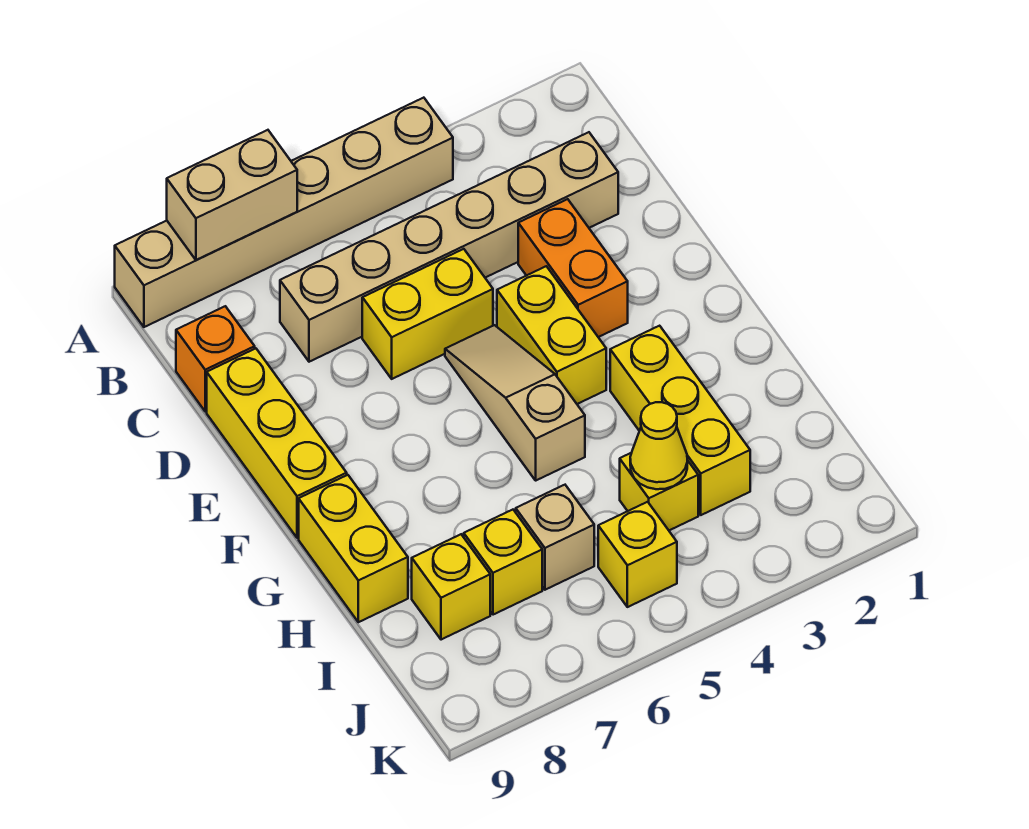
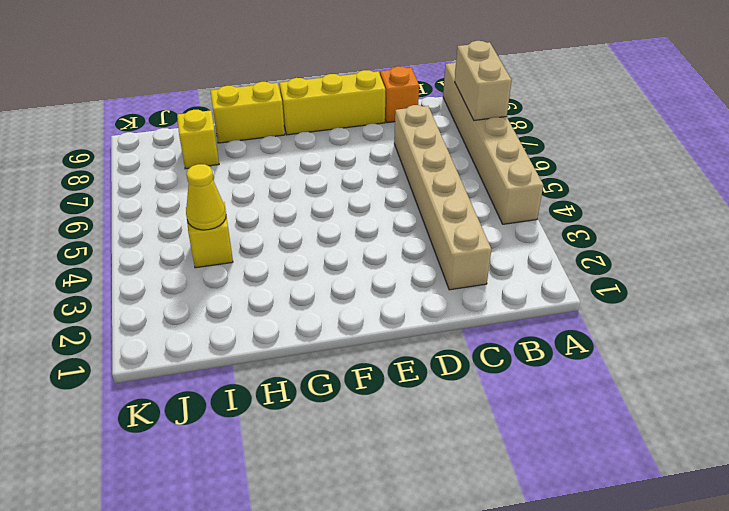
none -> orange brick D3:E3 level 1
none -> yellow brick D5:D6 level 1
none -> yellow brick E4:F4 level 1

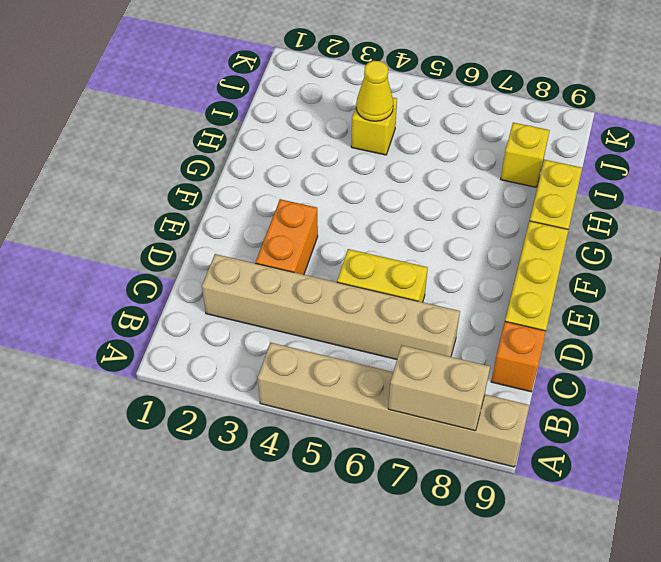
none -> yellow brick E4:F4 level 1
none -> tan slope E5:G5 level 1 top G
none -> yellow brick G3:I3 level 1

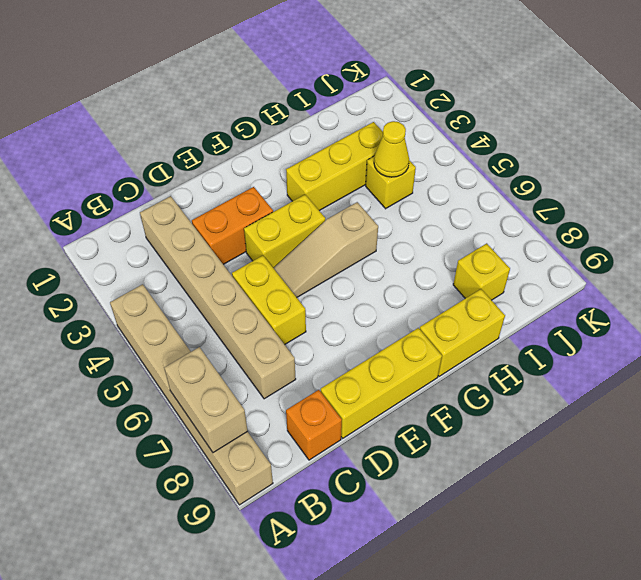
none -> tan brick I6 level 1
none -> yellow brick I7 level 1
none -> yellow brick J5 level 1

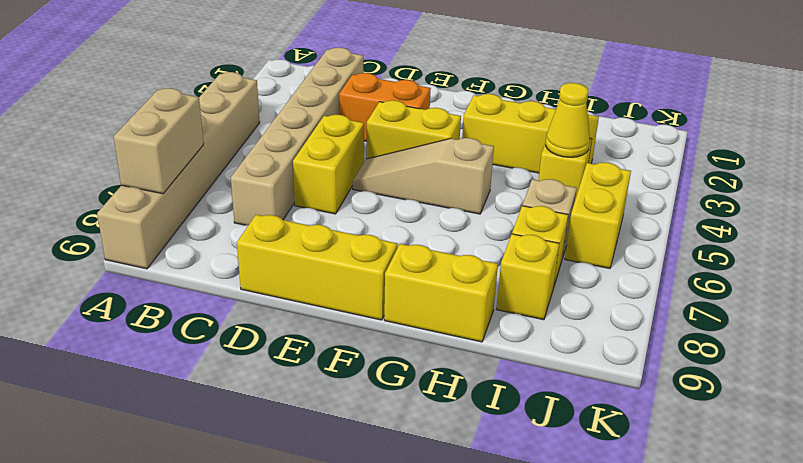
yellow brick J5:J6 level 1 -> yellow brick J5 level 1
none -> orange brick C9 level 1

